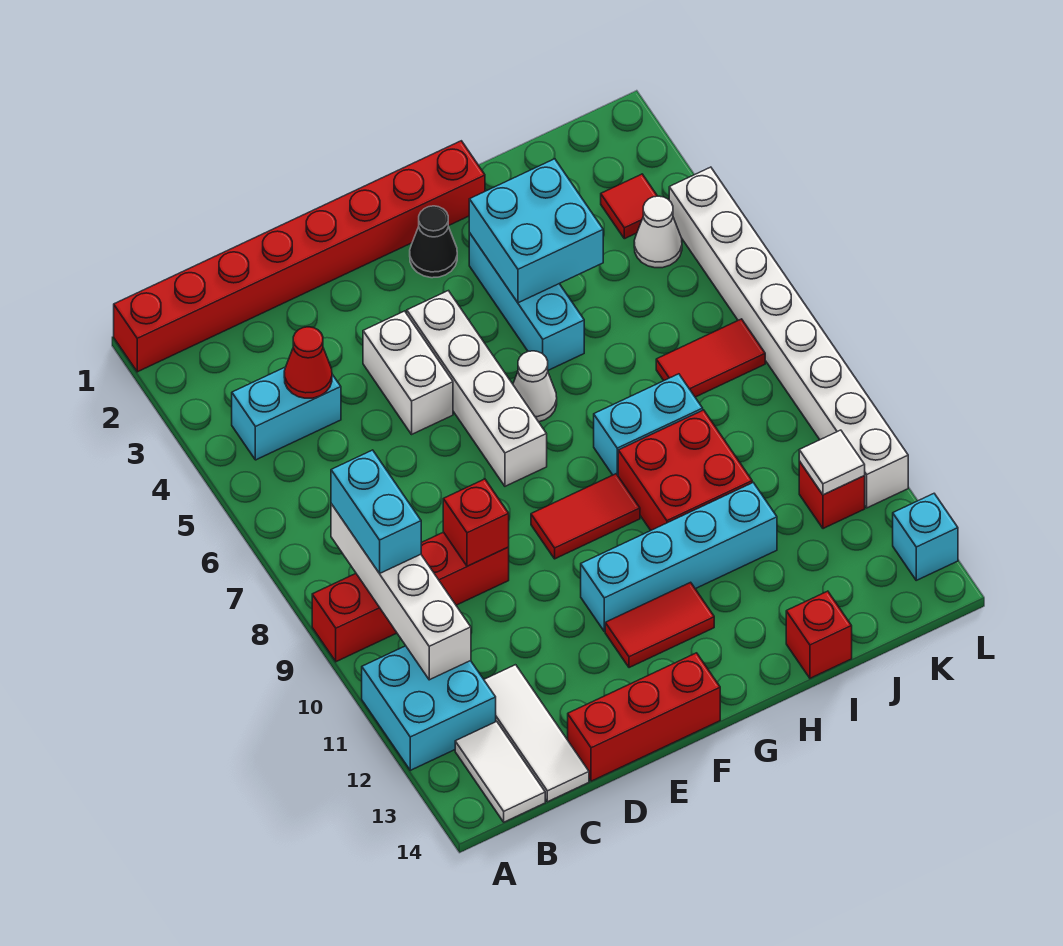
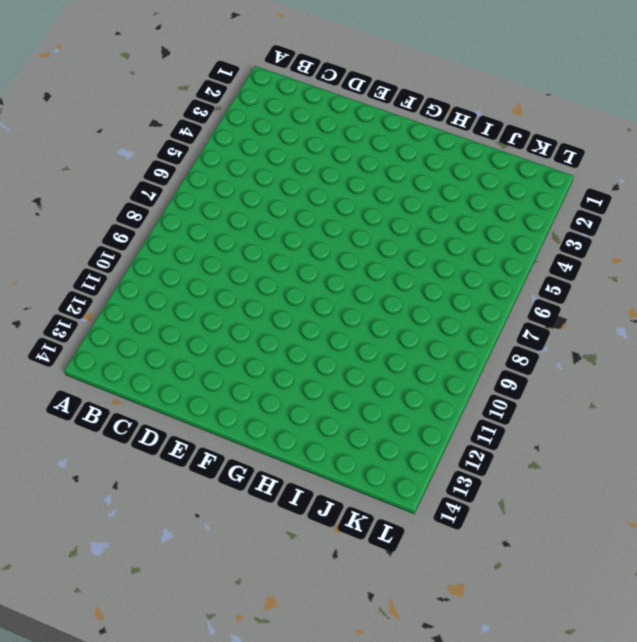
none -> red brick A1:H1 level 1
none -> red brick A9:D9 level 1
none -> cyan brick A11:B12 level 1
none -> cyan brick B4:C4 level 1

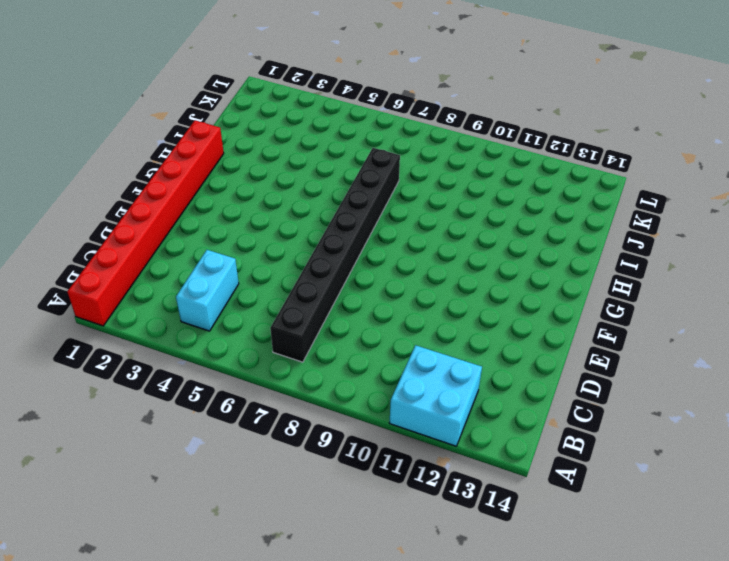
black brick B7:I7 level 1 -> white brick F4:F7 level 1
none -> red brick A9:D9 level 1
none -> white tile B13:B14 level 1
none -> white tile C12:C14 level 1
none -> red brick D14:F14 level 1

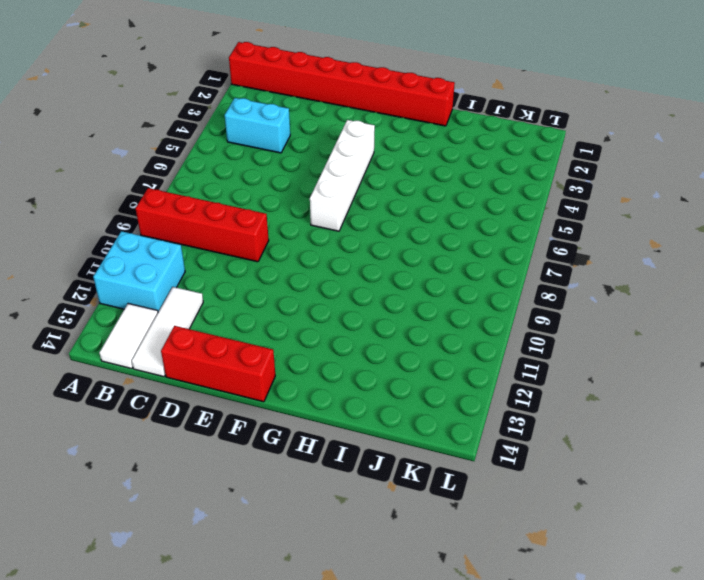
none -> white brick E4:E5 level 1
none -> red tile F9:G9 level 1
none -> cyan brick F11:I11 level 1
none -> red tile F12:G12 level 1

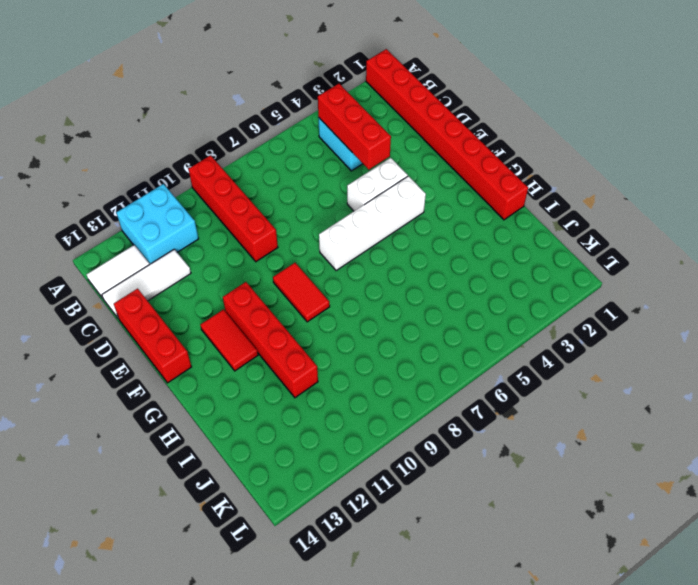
red brick B4:D4 level 2 -> red cone C4 level 2
red brick F11:I11 level 1 -> cyan brick F11:I11 level 1
none -> black cone G2 level 1
none -> white cone G6 level 1
none -> cyan brick H3:H5 level 1
none -> cyan brick H8:I8 level 1

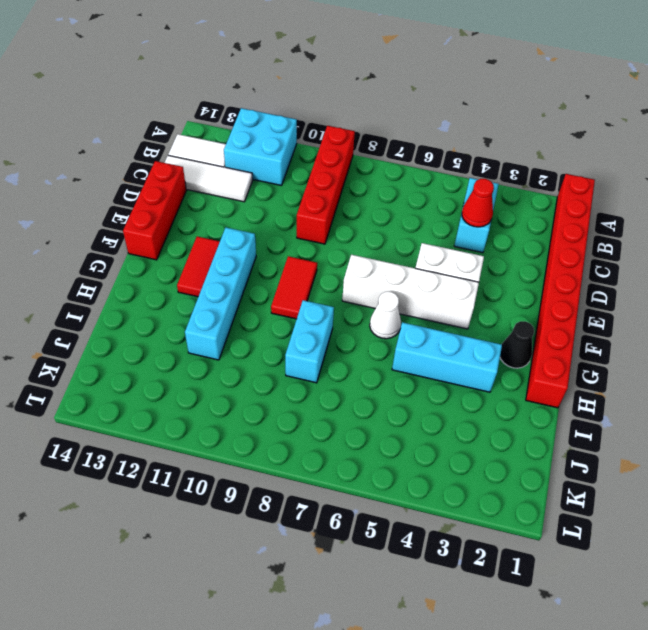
none -> red brick H9:I10 level 1
none -> red brick I14 level 1
none -> red tile J7:K7 level 1
none -> red tile K3 level 1

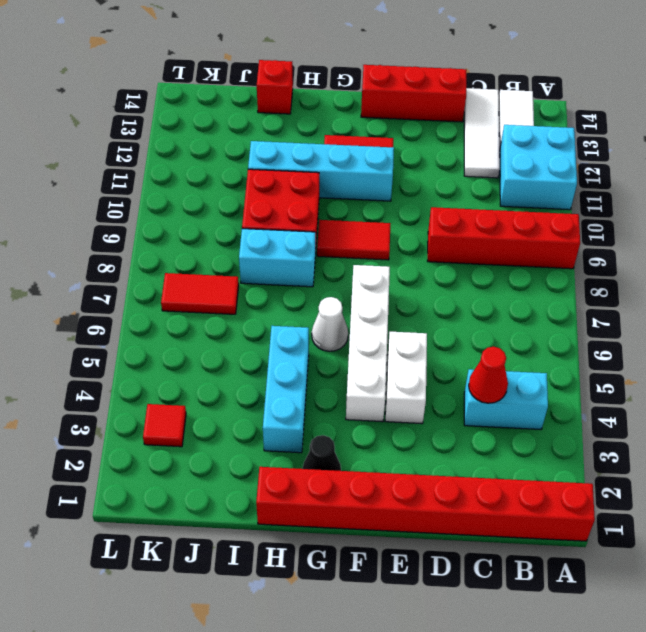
none -> white cone K4 level 1
none -> red brick K11 level 1
none -> white brick L4:L11 level 1
none -> cyan brick L13 level 1

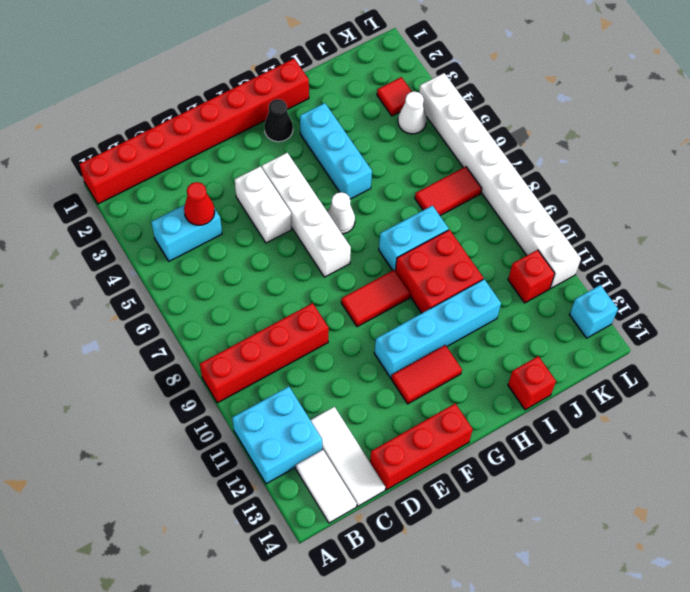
none -> white brick B8:B11 level 2
none -> red brick D9 level 2
none -> cyan brick H3:I4 level 2
none -> white tile K11 level 2

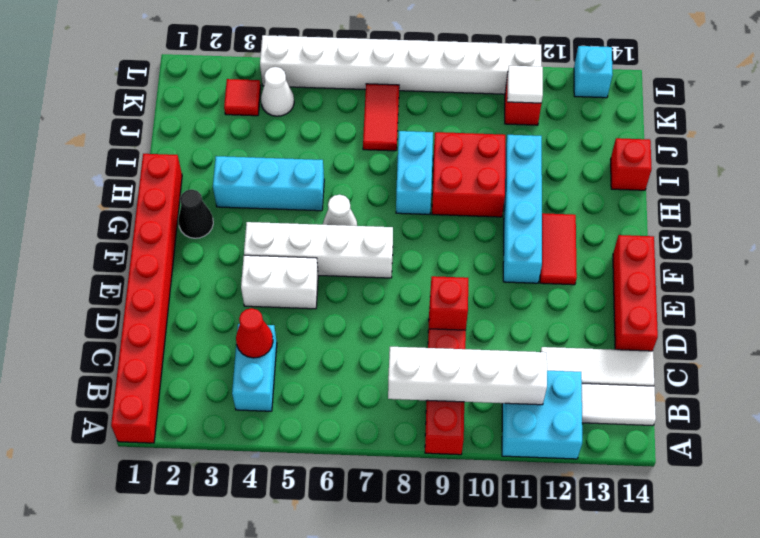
none -> red tile F9:G9 level 1
none -> cyan brick H3:I4 level 2
none -> cyan brick B8:B9 level 3

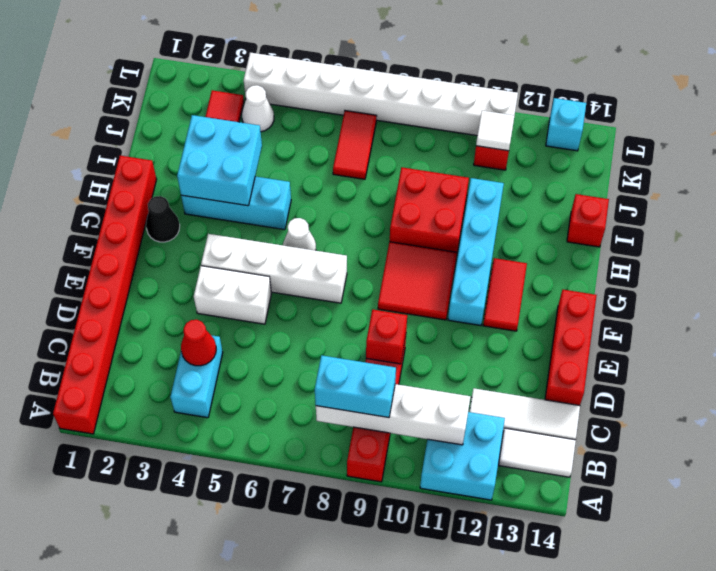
red tile F9:G10 level 1 -> red tile F9:G9 level 1
none -> cyan brick H8:I8 level 1

